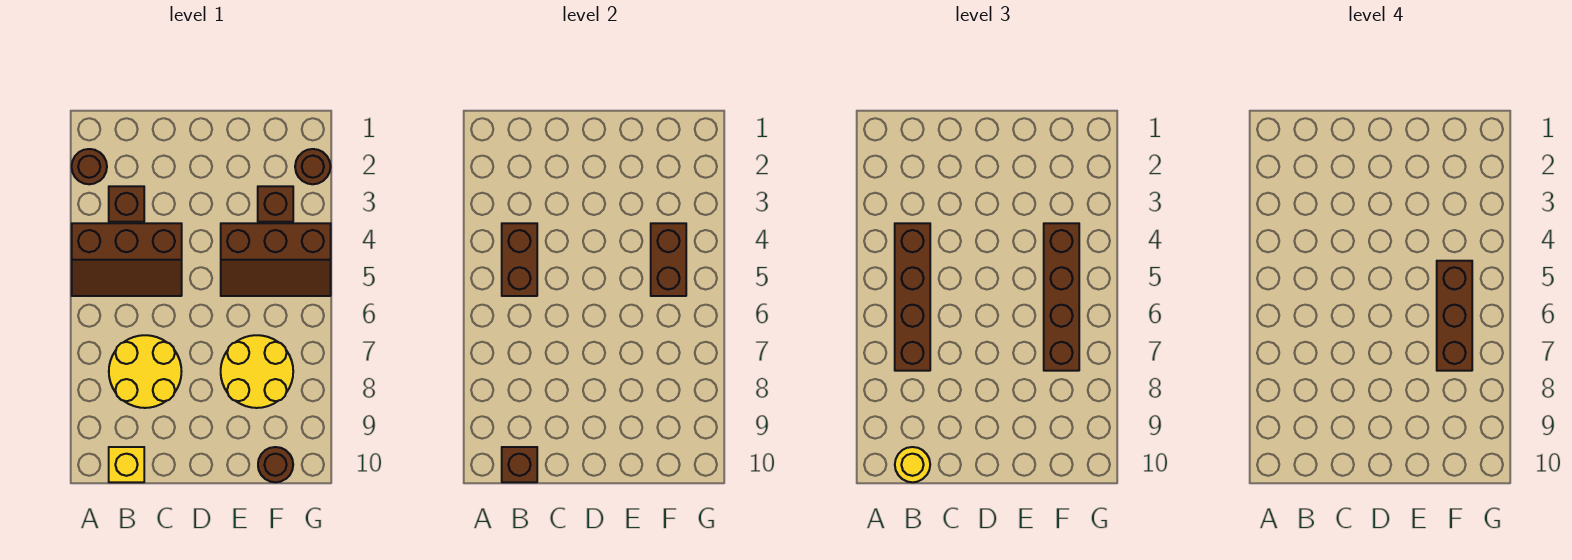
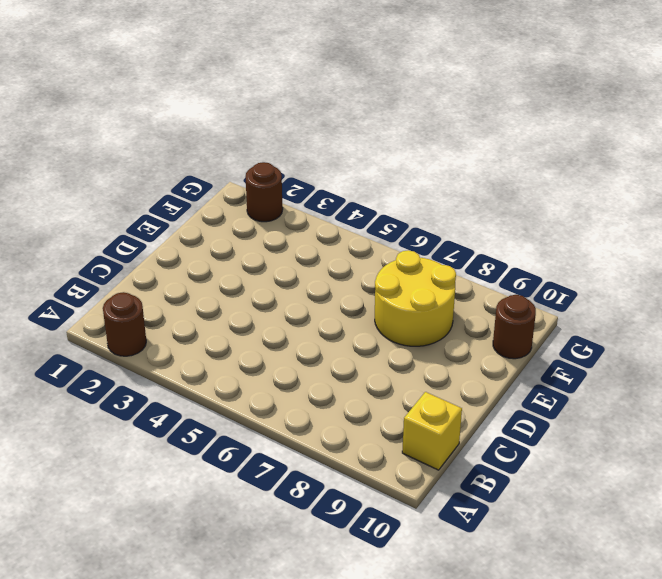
none -> brown slope A4:C5 level 1 top 4
none -> brown brick B3 level 1
none -> yellow round brick B7:C8 level 1

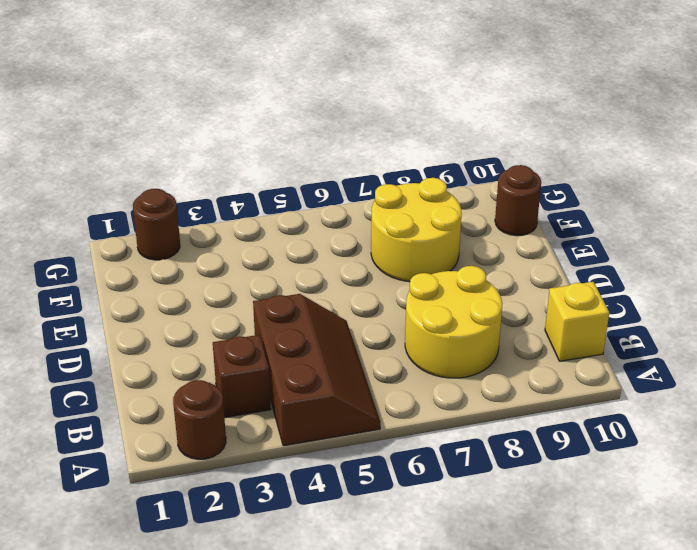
none -> brown slope E4:G5 level 1 top 4
none -> brown brick F3 level 1
none -> brown brick B4:B5 level 2

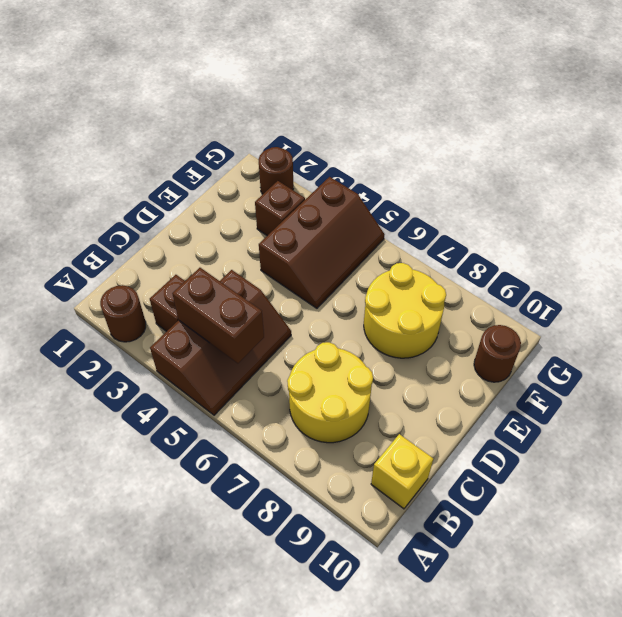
none -> brown brick B10 level 2
none -> brown brick F4:F5 level 2
none -> brown brick B4:B7 level 3

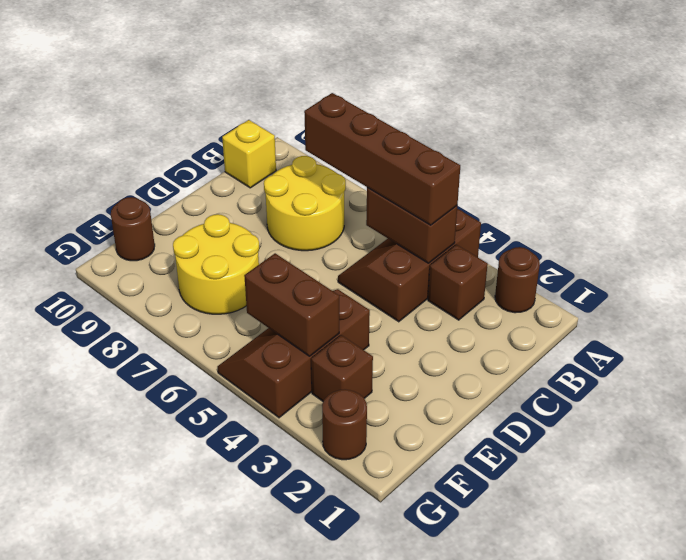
none -> brown brick B10 level 2
none -> yellow round brick B10 level 3
none -> brown brick F4:F7 level 3

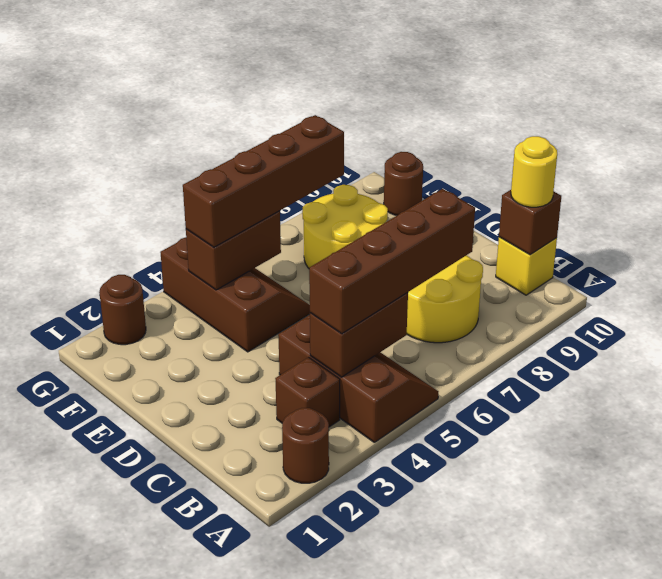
none -> brown brick F3 level 1
none -> brown brick F5:F7 level 4

